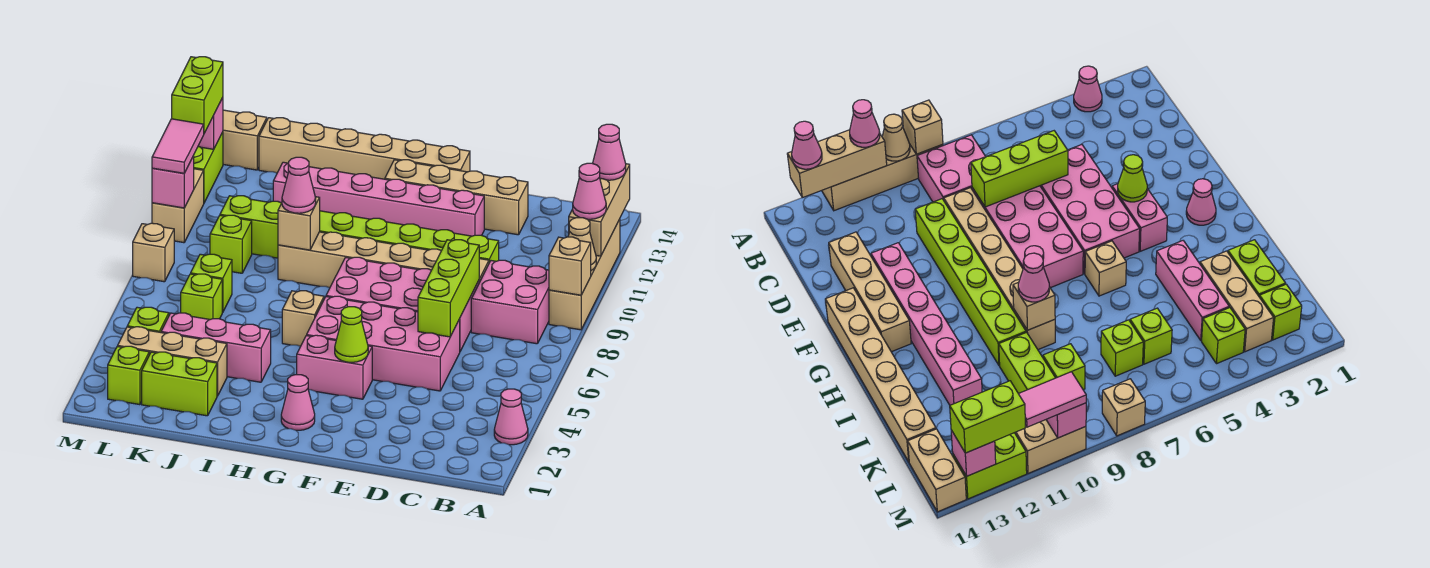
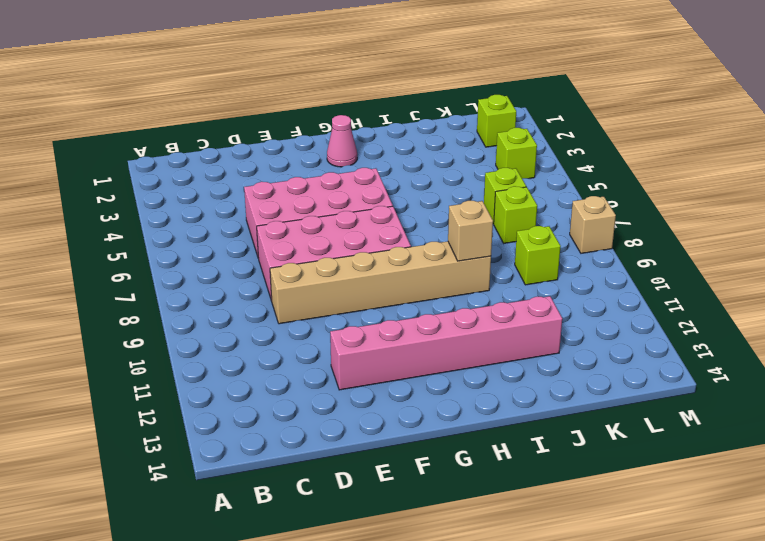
none -> pink cone A3 level 1
none -> tan brick A9:A12 level 1
none -> pink brick B8:C9 level 1
none -> lime brick D10:I10 level 1

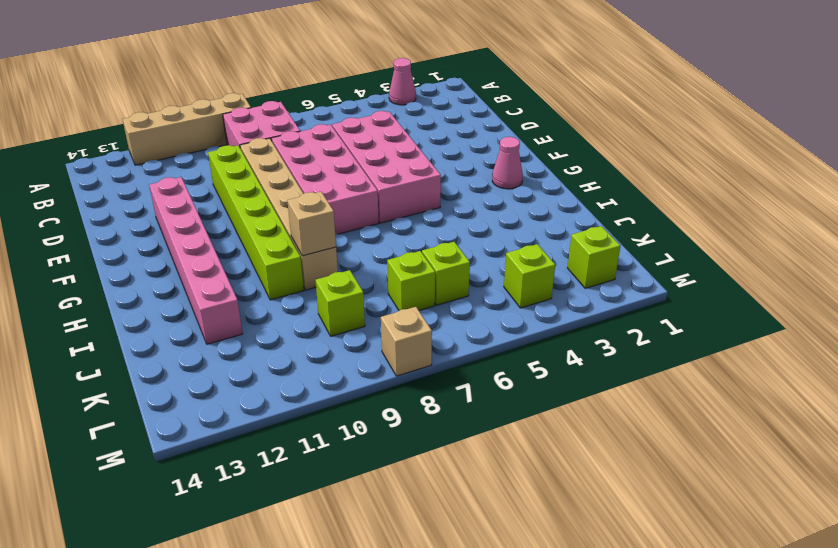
none -> tan brick D13:G13 level 1
none -> pink brick F4:G4 level 1
none -> tan brick F14:K14 level 1
none -> tan brick H6 level 1

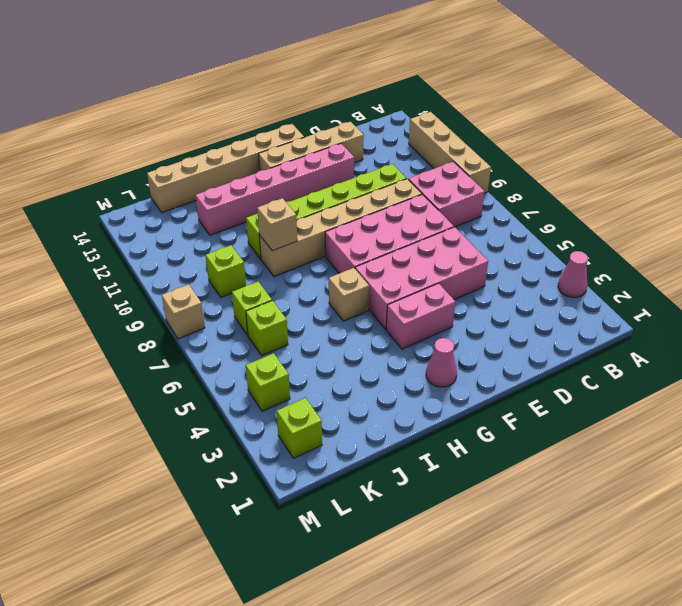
none -> pink brick I4:K4 level 1
none -> lime brick J2:K2 level 1
none -> tan brick J3:L3 level 1
none -> lime brick J10:K10 level 1

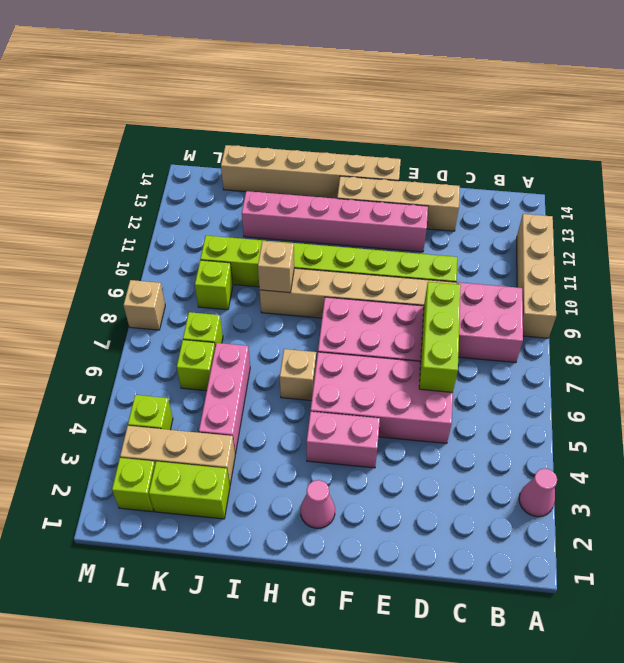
pink brick J4:J6 level 1 -> pink brick I4:K4 level 1
none -> tan brick L14:M14 level 1
none -> tan brick M10:M11 level 1
none -> lime brick M12:M13 level 1
none -> tan brick A9 level 2

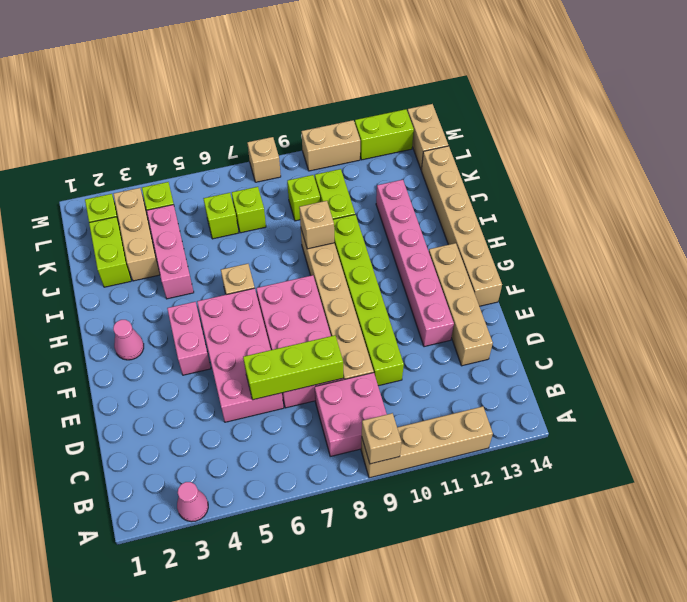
none -> tan cone A10 level 2
none -> tan brick A11:A13 level 2
none -> lime cone F4 level 2
none -> pink brick M10 level 2

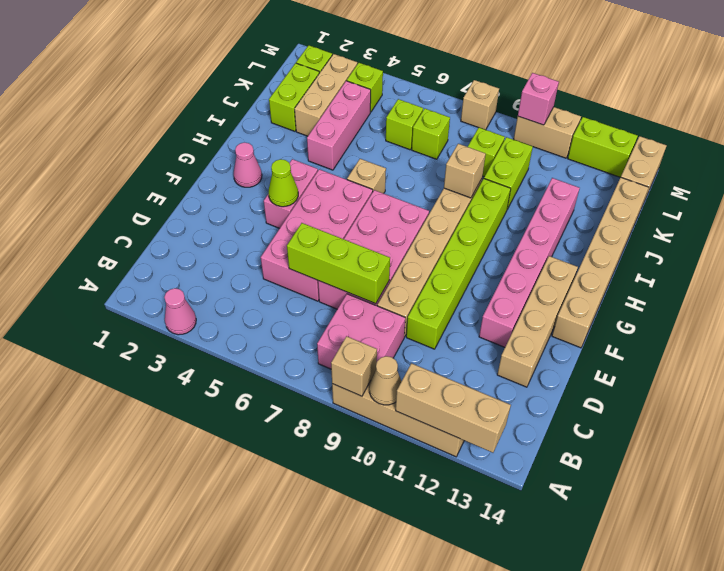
none -> pink brick M13 level 2
none -> pink cone A11 level 3
none -> pink cone A13 level 3
none -> pink cone I9 level 3

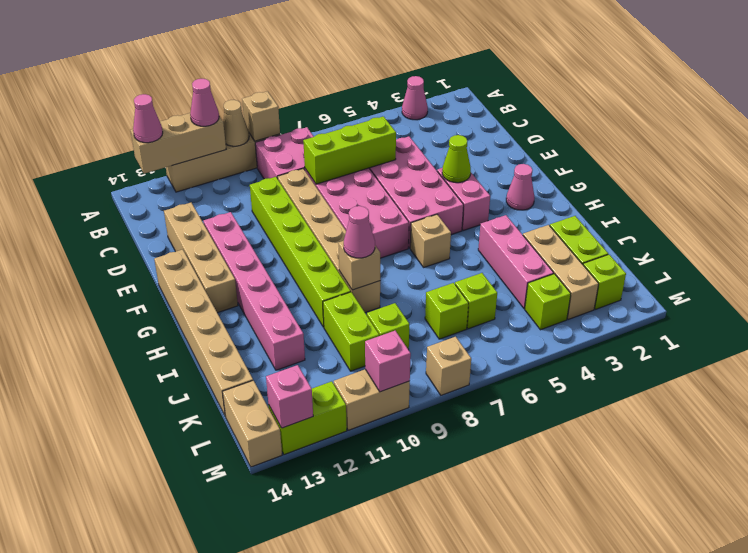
none -> pink tile M10:M11 level 3
none -> lime brick M12:M13 level 3

